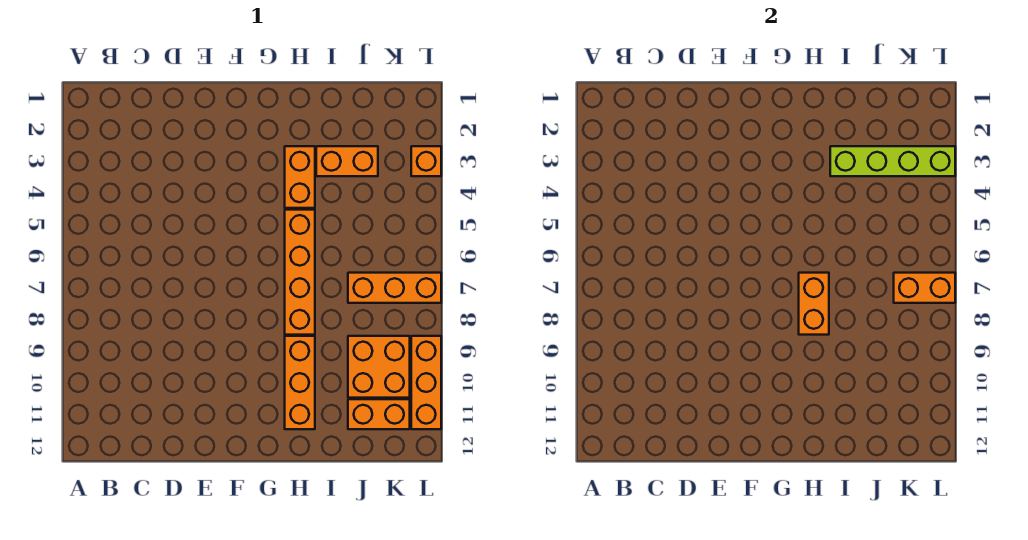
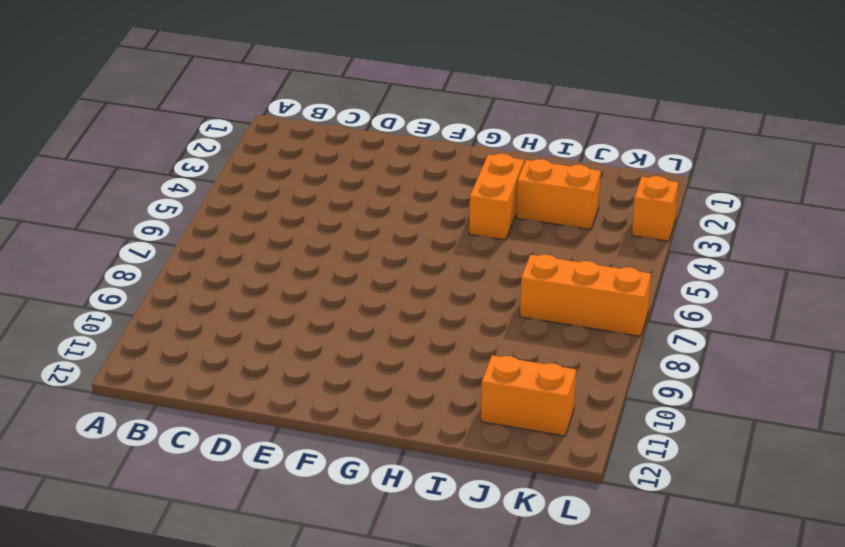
none -> orange brick H5:H8 level 1
none -> orange brick H9:H11 level 1
none -> orange brick J9:K10 level 1

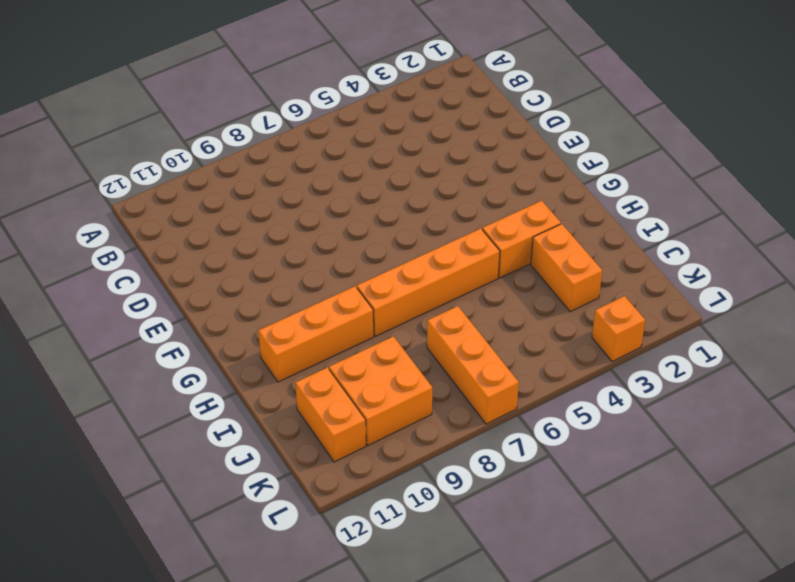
none -> orange brick L9:L11 level 1
none -> orange brick H7:H8 level 2
none -> lime brick I3:L3 level 2

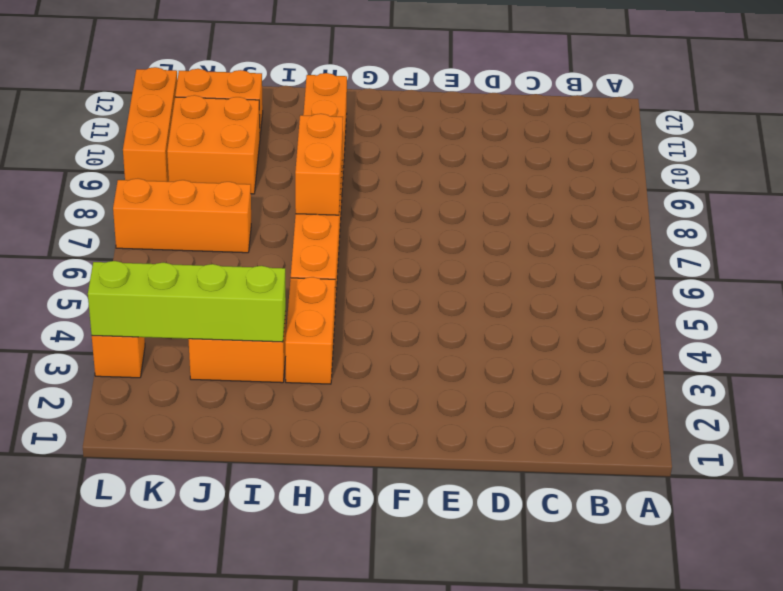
none -> orange brick K7:L7 level 2

